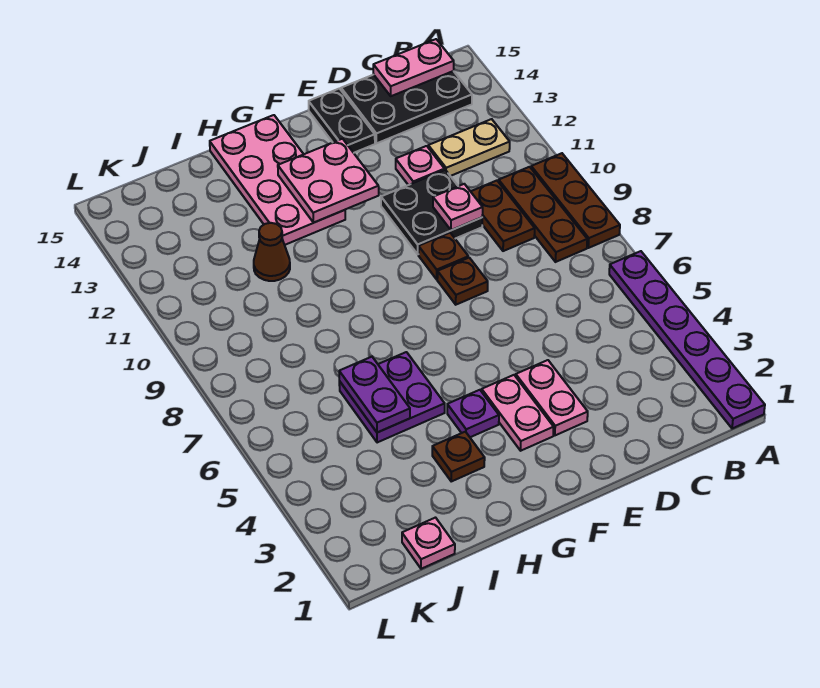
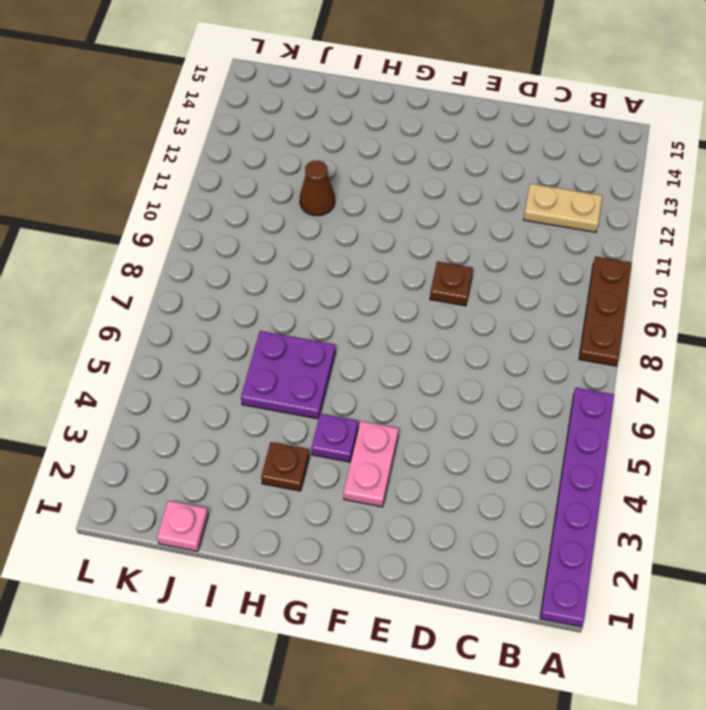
none -> brown plate B8:B10 level 1
none -> black plate B14:D15 level 1
none -> brown plate C9:C10 level 1

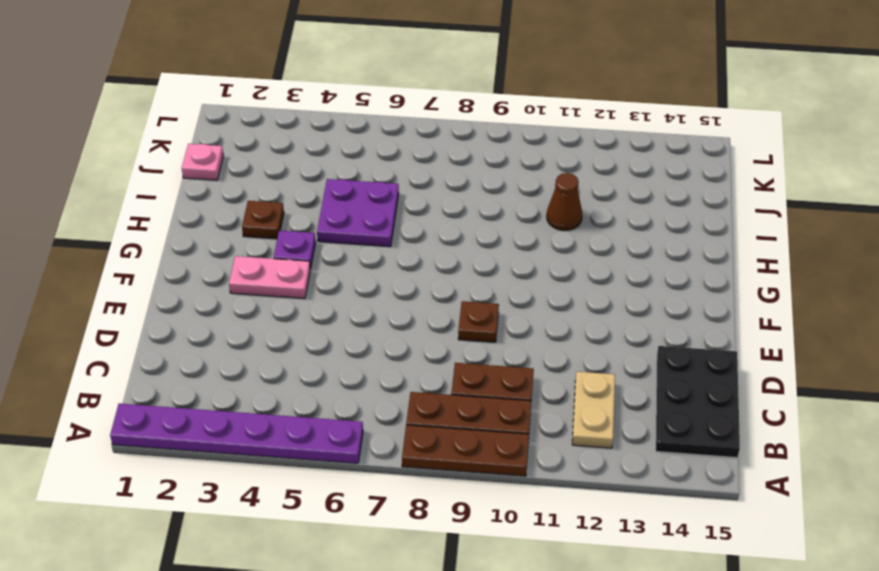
none -> black plate D10:E11 level 1
none -> pink plate D12 level 1
none -> pink plate E3:E4 level 1

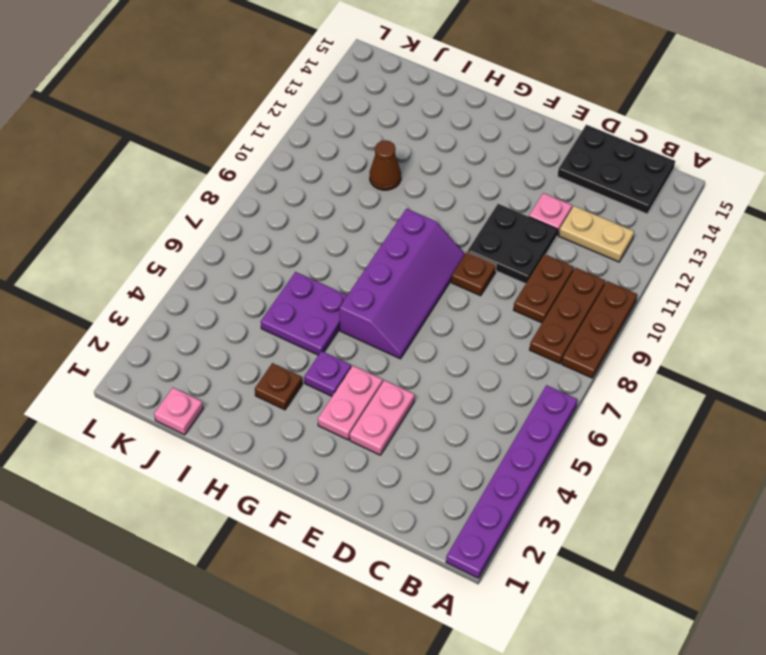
purple slope F6:G9 level 1 top G -> none
none -> brown plate E8 level 1
none -> black plate E14:E15 level 1
none -> pink plate G12:H15 level 1

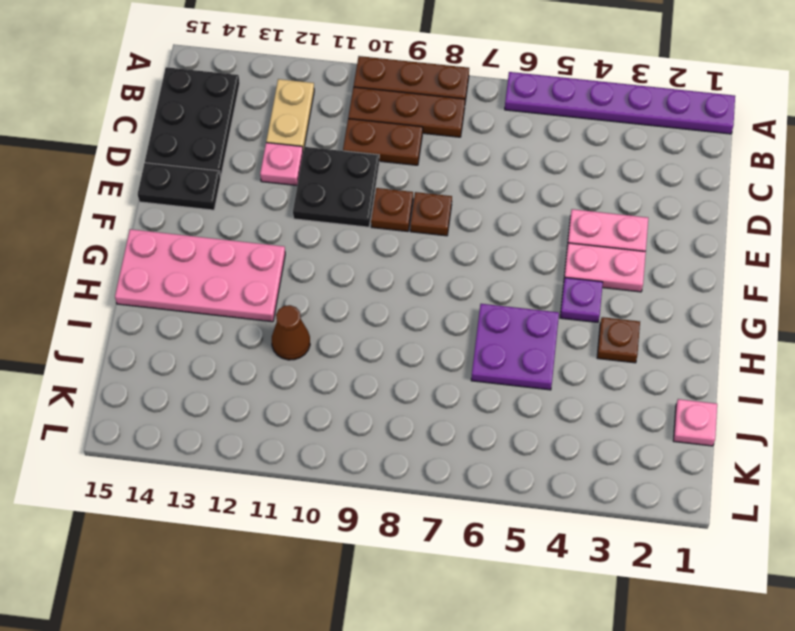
none -> pink plate B15:C15 level 2
none -> pink plate D10 level 2
none -> pink plate F12:G13 level 2

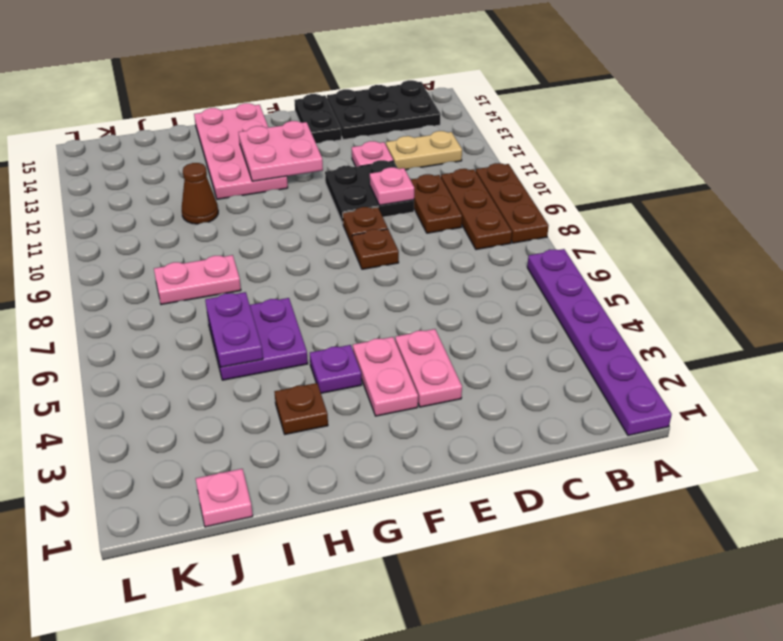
pink plate I8:J8 level 1 -> pink plate B15:C15 level 2

